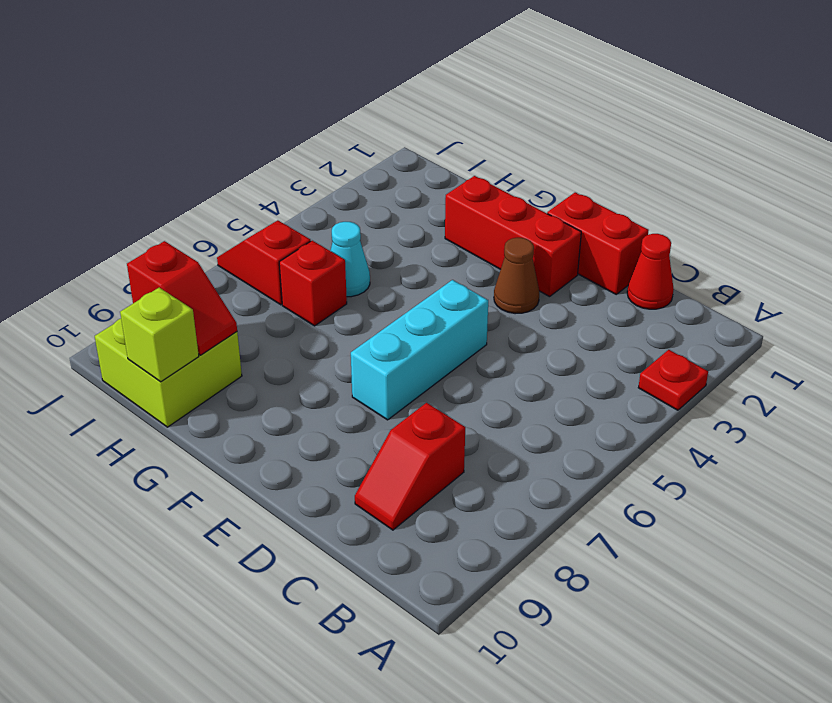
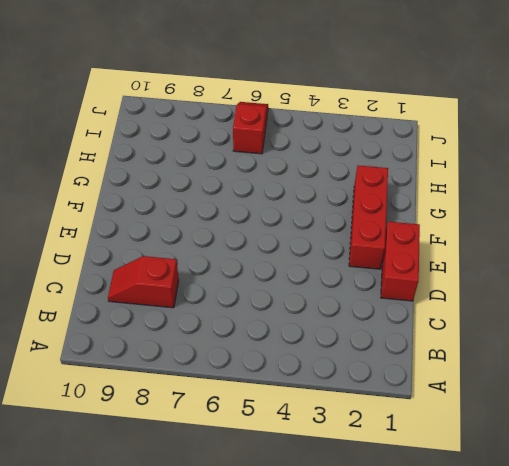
none -> red plate A3 level 1
none -> red cone C1 level 1
none -> brown cone E3 level 1

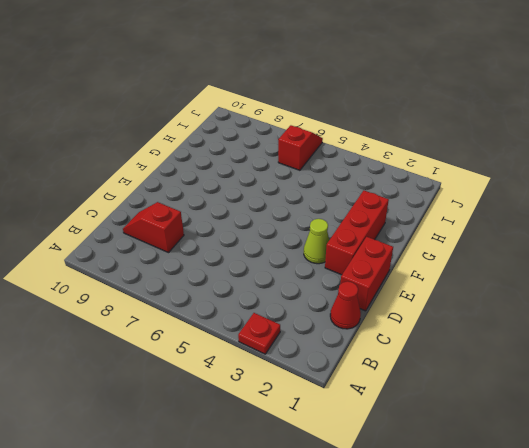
lime cone E3 level 1 -> brown cone E3 level 1
none -> cyan brick E5:E7 level 1
none -> cyan cone H5 level 1
none -> red brick H6 level 1

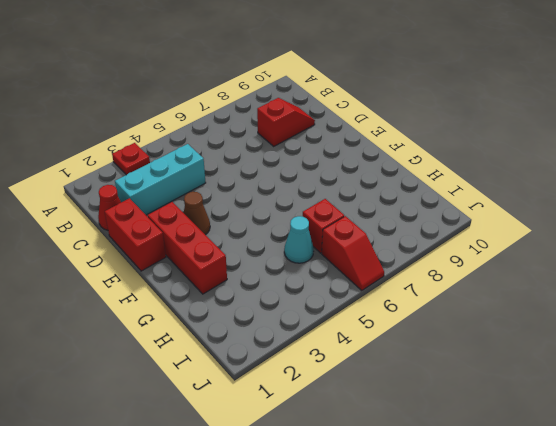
cyan brick C2:C4 level 1 -> cyan brick E5:E7 level 1
none -> lime brick H9:I10 level 1
none -> red slope H9:I9 level 2 top I
none -> lime brick H10 level 2

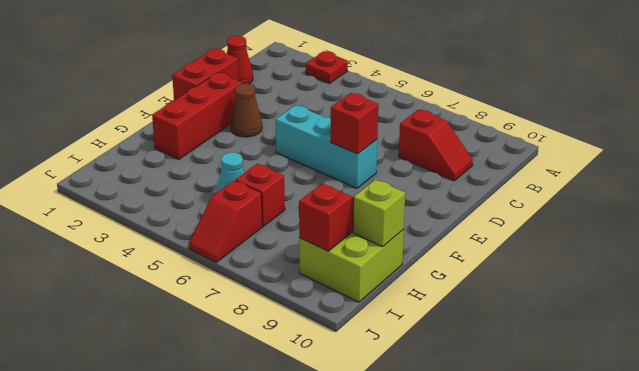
red brick E7 level 2 -> none

